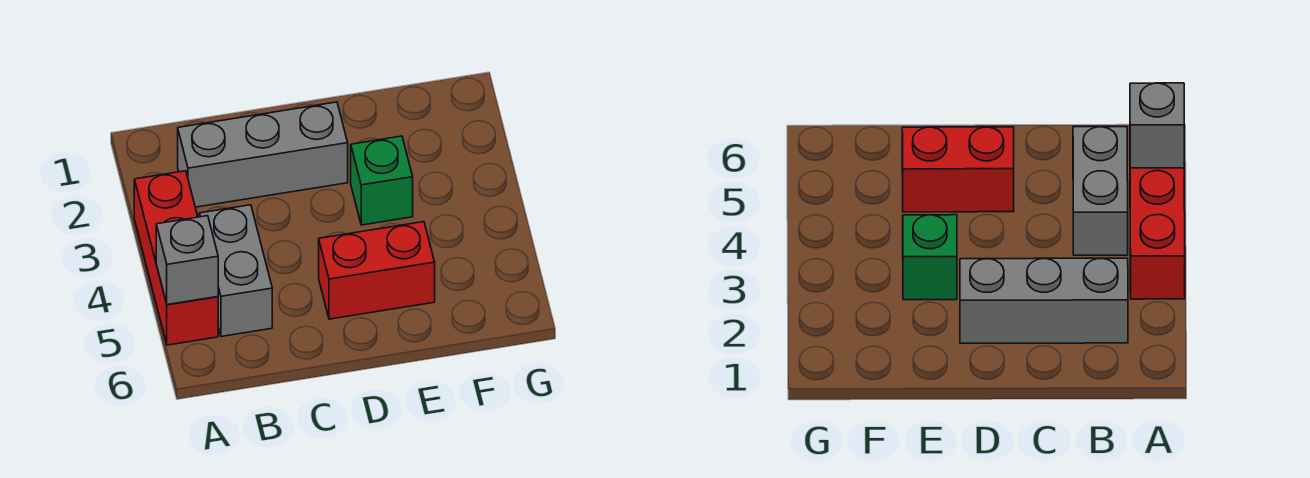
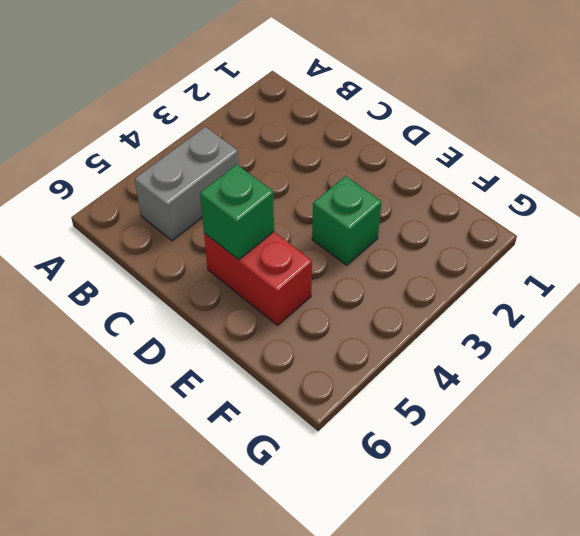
green brick D5 level 2 -> none
none -> red brick A3:A5 level 1
none -> grey brick B2:D2 level 1

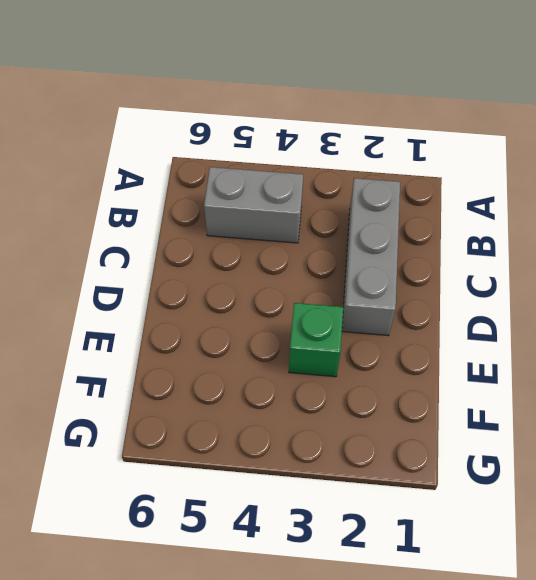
none -> red brick A3:A5 level 1
none -> red brick D5:E5 level 1

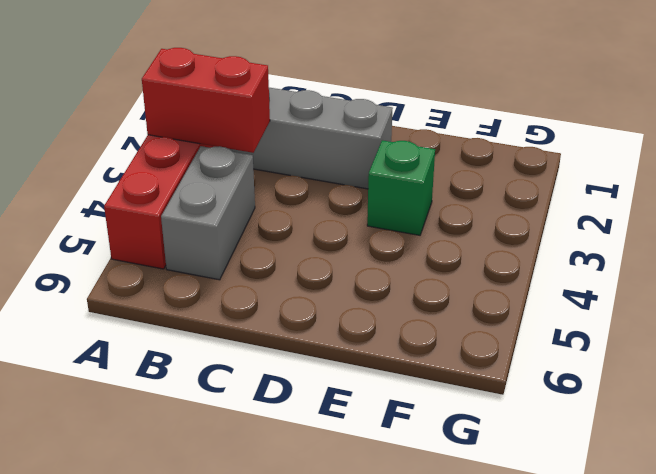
red brick A3:B3 level 2 -> red brick D5:E5 level 1
none -> grey brick A5 level 2

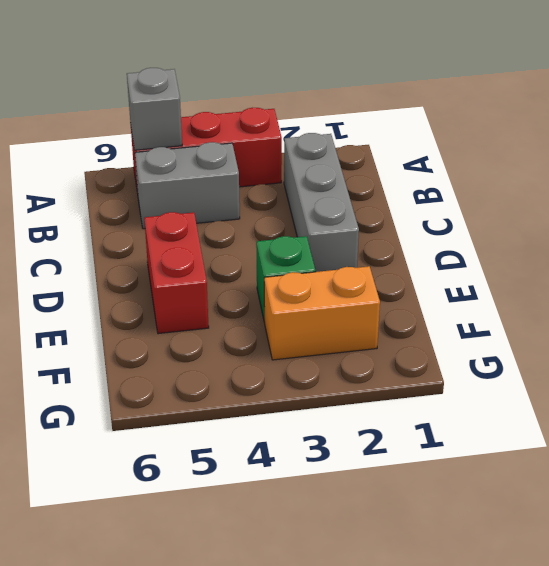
orange brick F2:F3 level 1 -> none

